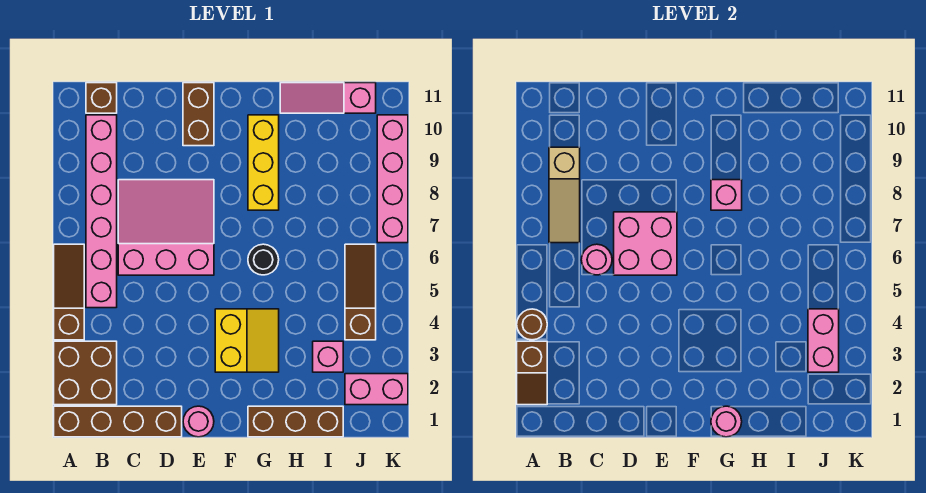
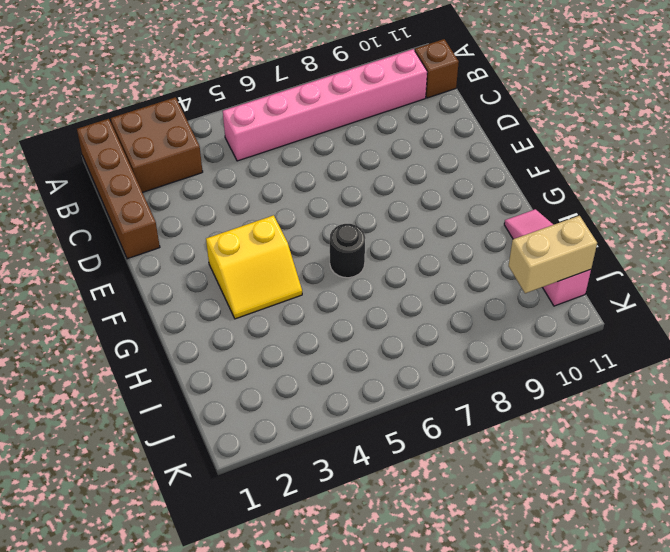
tan brick J10:J11 level 2 -> none
none -> brown slope A4:A6 level 1 top 4
none -> pink slope C6:E8 level 1 top 6
none -> pink round brick E1 level 1

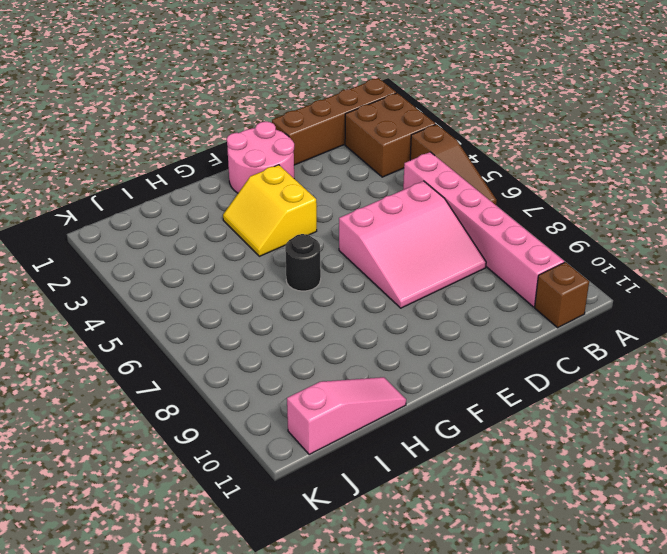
pink round brick E1:F2 level 1 -> pink round brick E1 level 1
none -> brown brick E10:E11 level 1
none -> brown brick G1:I1 level 1
none -> yellow brick G8:G10 level 1

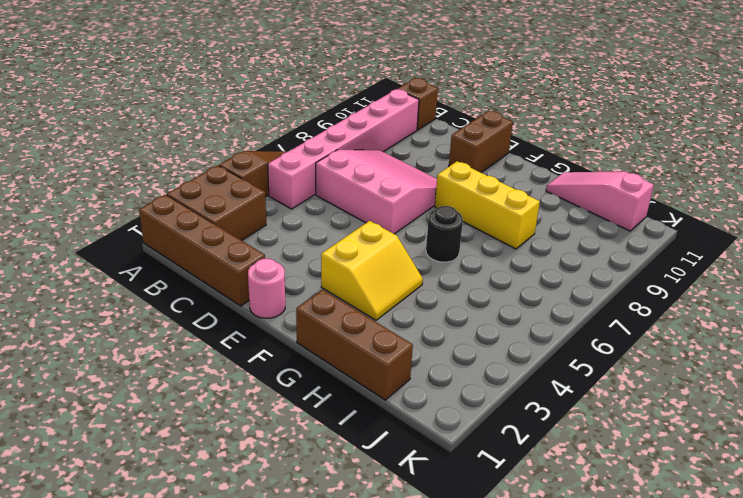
yellow brick F8:H8 level 1 -> yellow brick G8:G10 level 1
none -> pink brick I3 level 1
none -> pink brick J2:K2 level 1
none -> brown slope J4:J6 level 1 top 4

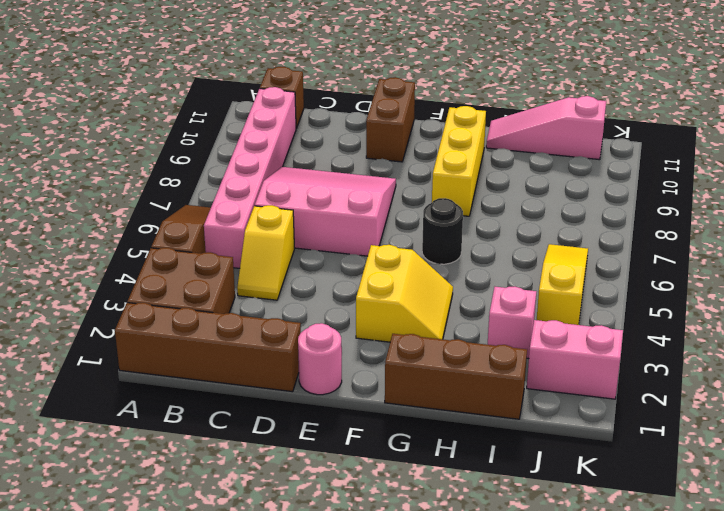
yellow slope C4:C5 level 1 top 5 -> none
yellow slope J4:J6 level 1 top 4 -> brown slope J4:J6 level 1 top 4
none -> pink brick K7:K10 level 1
none -> brown slope A2:A3 level 2 top 3
none -> brown round brick A4 level 2

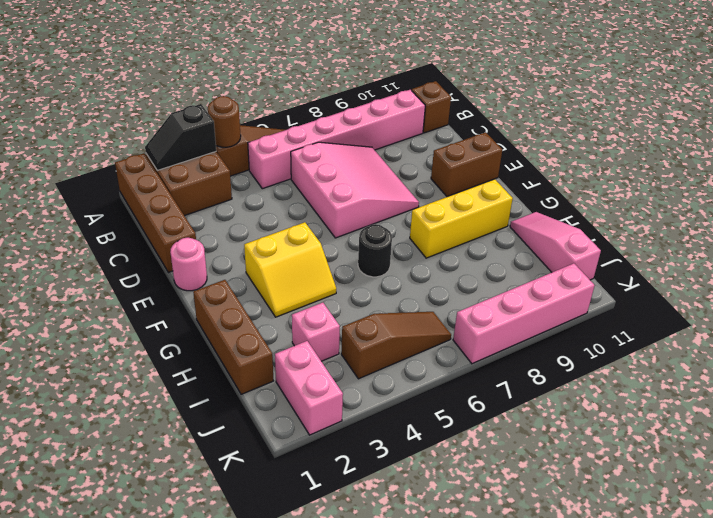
black slope A2:A3 level 2 top 3 -> brown slope A2:A3 level 2 top 3
none -> tan slope B7:B9 level 2 top 9
none -> pink round brick C6 level 2
none -> pink brick D6:E7 level 2

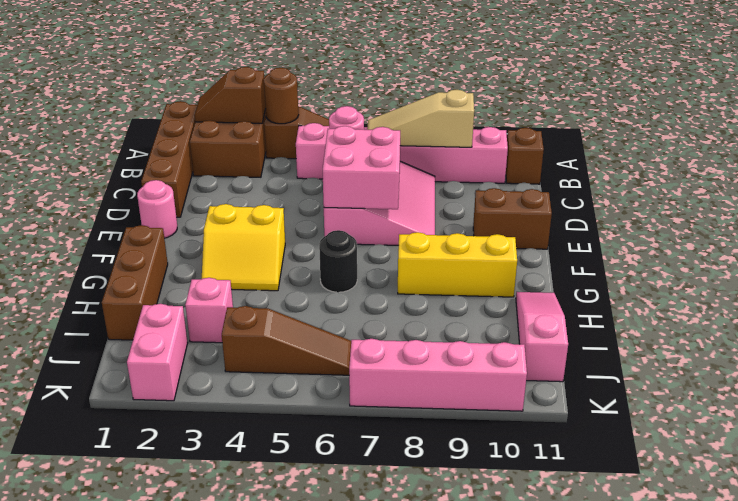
none -> pink round brick G1 level 2
none -> pink brick G8 level 2
none -> pink brick J3:J4 level 2

